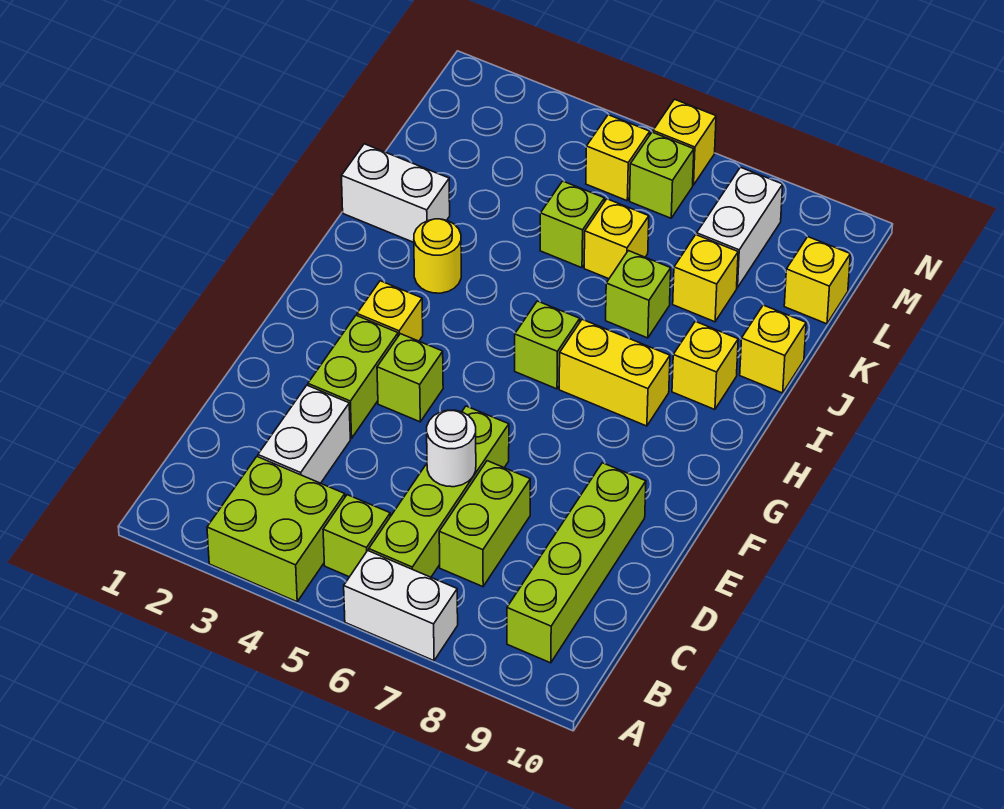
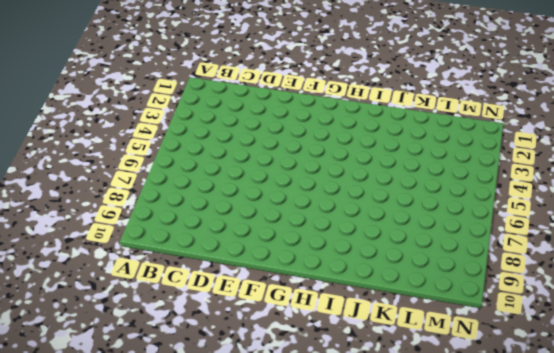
none -> lime brick A3:B4 level 1
none -> white brick A6:A7 level 1
none -> lime brick B5 level 1

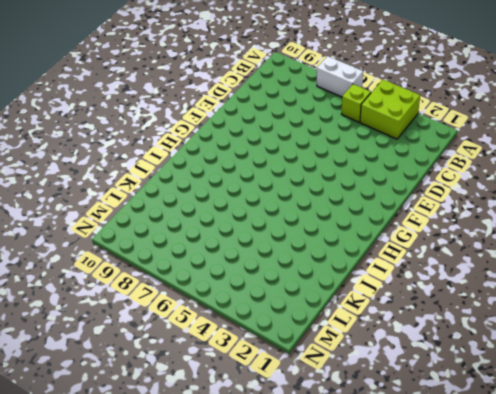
none -> lime brick B6:E6 level 1
none -> lime brick B9:E9 level 1
none -> white brick C3:D3 level 1

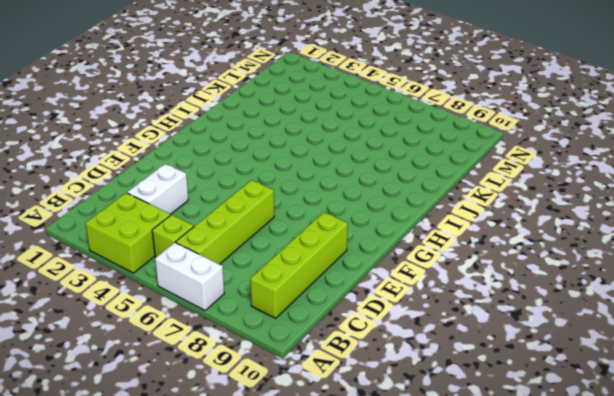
none -> lime brick C7:D7 level 1
none -> lime brick E3:F3 level 1
none -> lime brick F4 level 1

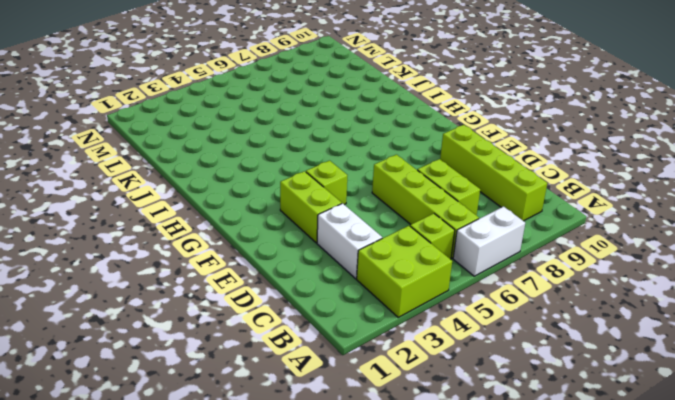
none -> yellow brick G3 level 1
none -> lime brick H6 level 1
none -> yellow brick H7:H8 level 1

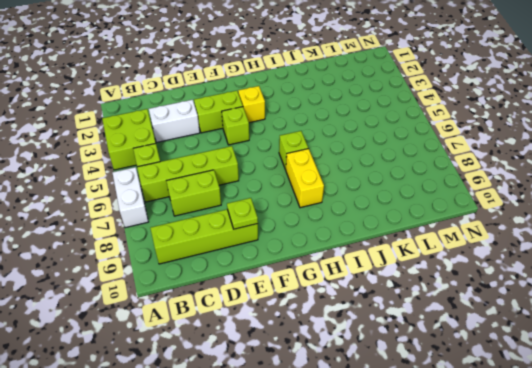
lime plate E9 level 2 -> none
none -> yellow round brick I3 level 1
none -> yellow brick I9 level 1
none -> white brick J1:J2 level 1

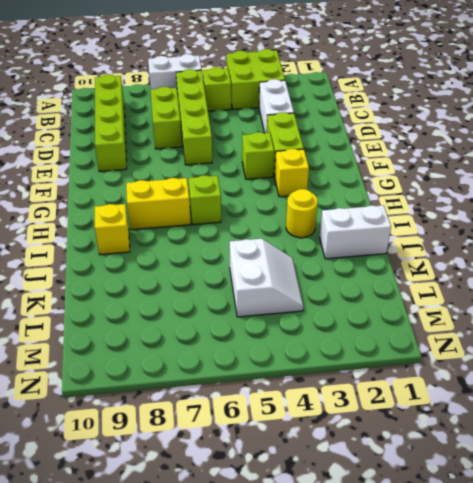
white slope K4:L5 level 1 top 5 -> lime brick K5 level 1
none -> lime brick J7 level 1
none -> yellow brick J10 level 1
none -> yellow brick K6 level 1

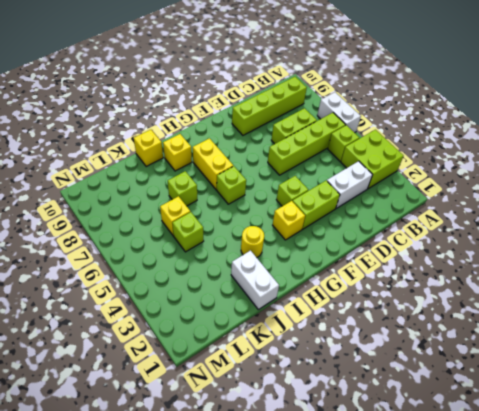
none -> yellow brick K8 level 1
none -> white brick L8:M8 level 1
none -> yellow brick L10 level 1

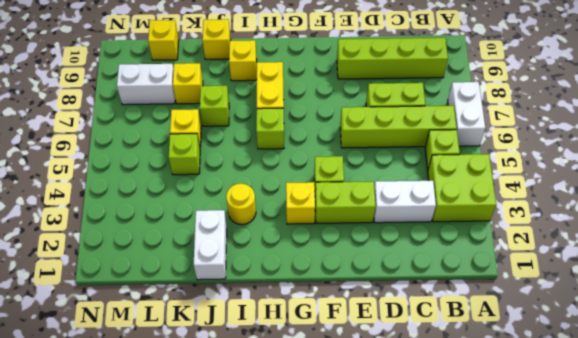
none -> yellow brick M5 level 1
none -> lime brick M6 level 1
none -> yellow brick N6 level 1

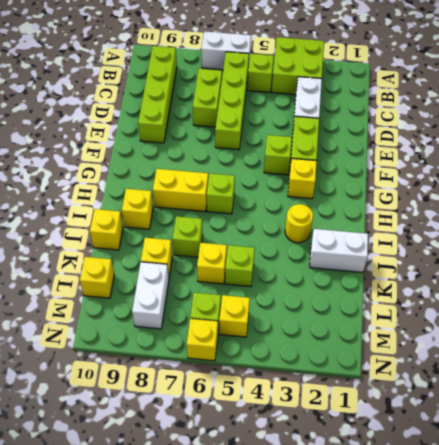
none -> white round brick D6 level 2

